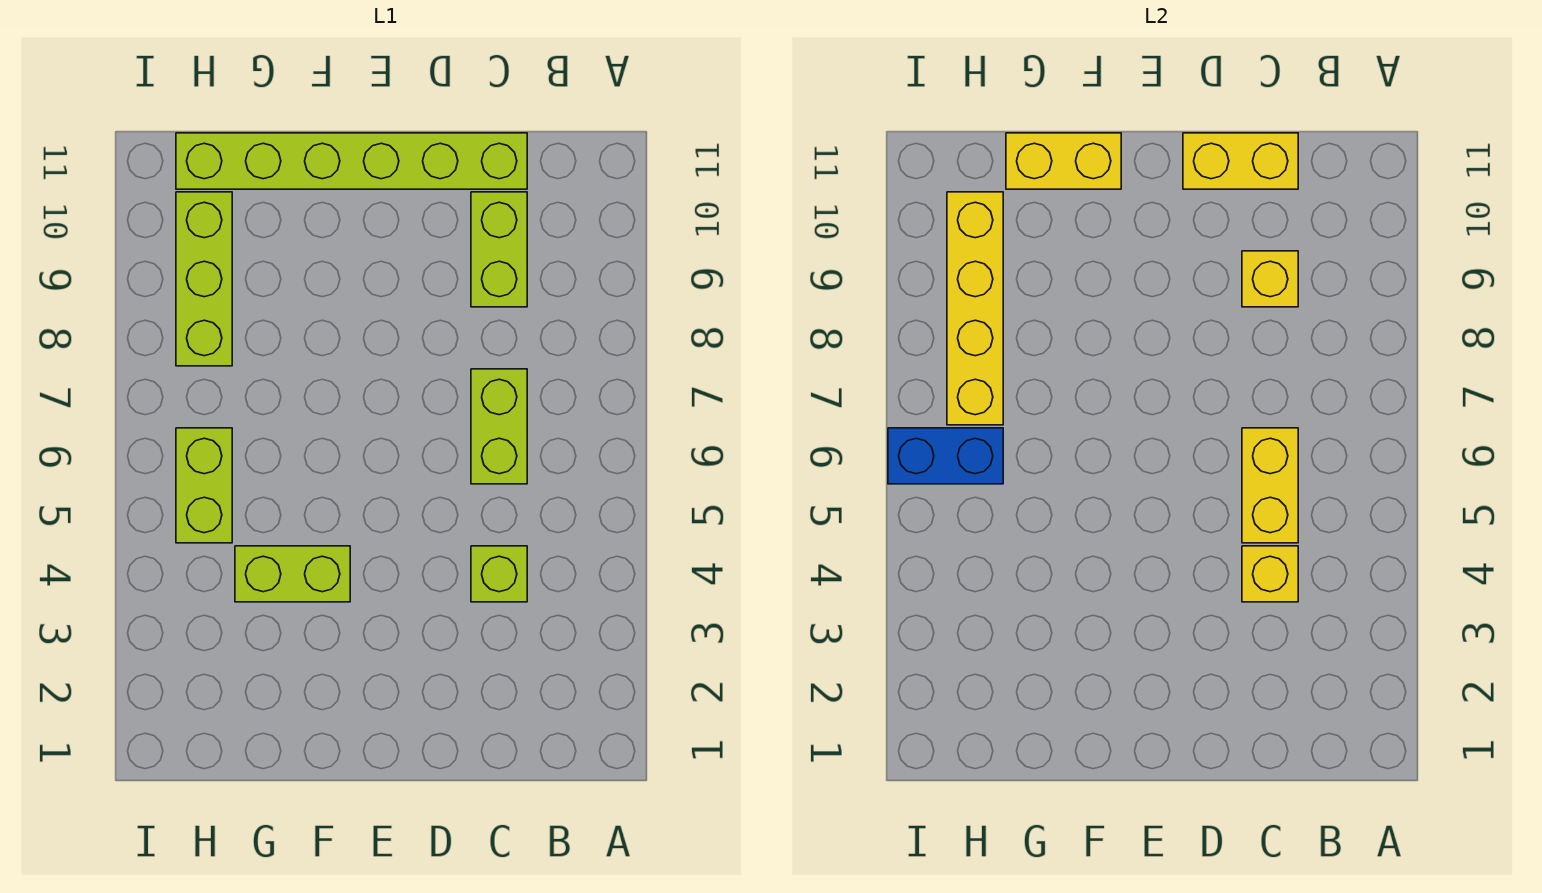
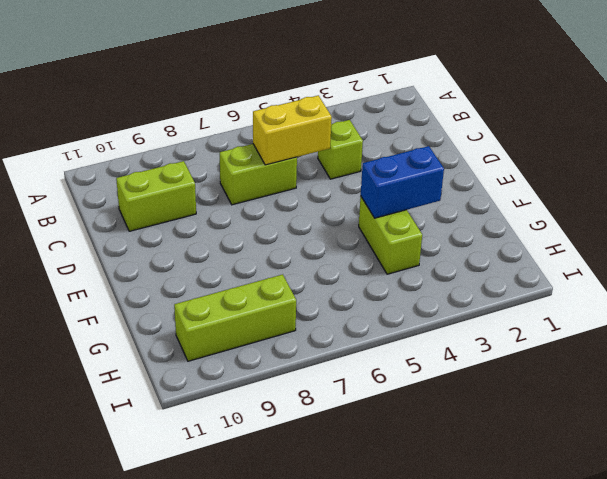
blue brick F3:F4 level 2 -> blue brick H6:I6 level 2
none -> lime brick C11:H11 level 1
none -> lime brick H5:H6 level 1
none -> yellow brick C4 level 2

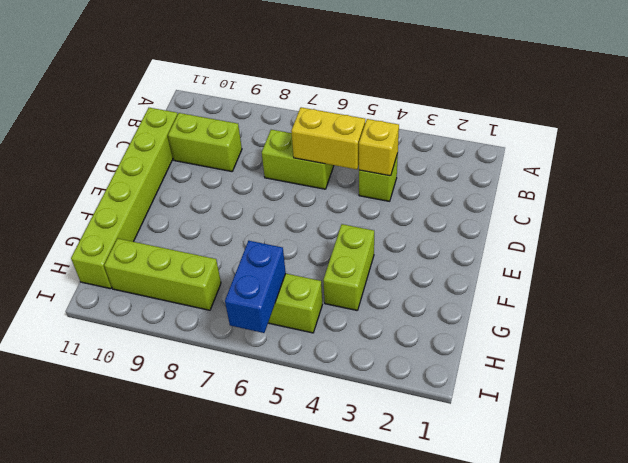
none -> yellow brick C9 level 2
none -> yellow brick C11:D11 level 2
none -> yellow brick F11:G11 level 2

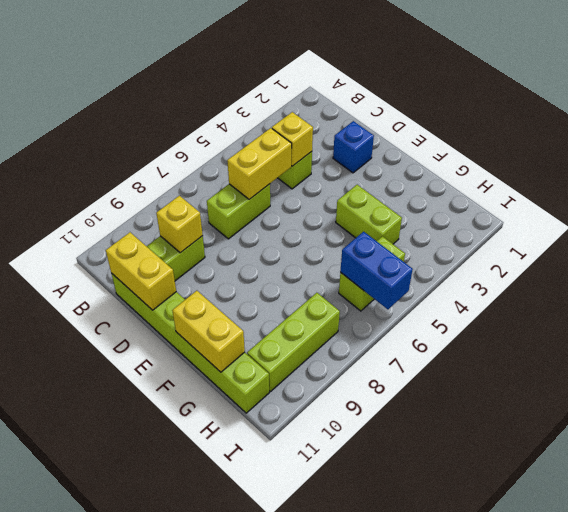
blue brick D2 level 1 -> none
none -> yellow brick H7:H10 level 2

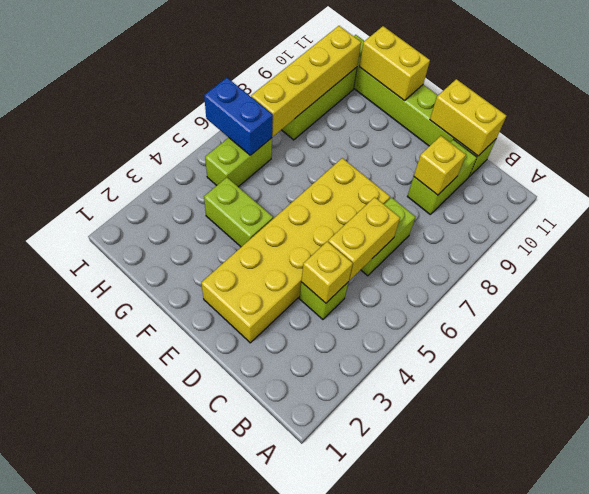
yellow brick D2:E7 level 1 -> none

